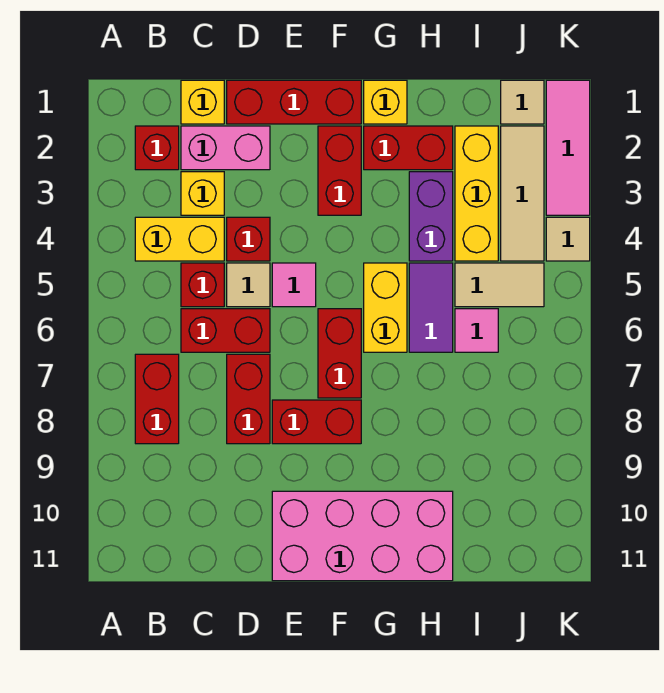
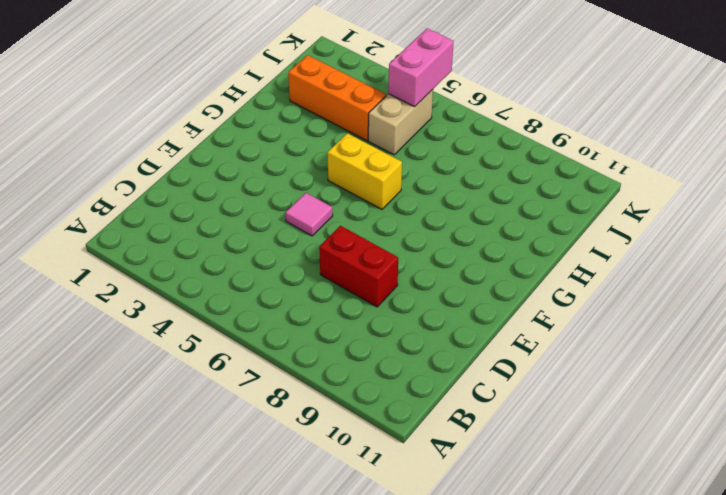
orange brick I2:I4 level 1 -> yellow brick I2:I4 level 1
tan brick I5:J5 level 1 -> tan tile I5:J5 level 1
pink brick J5:K5 level 2 -> pink brick C2:D2 level 1
none -> red brick B2 level 1
none -> yellow brick B4:C4 level 1
none -> red brick B7:B8 level 1

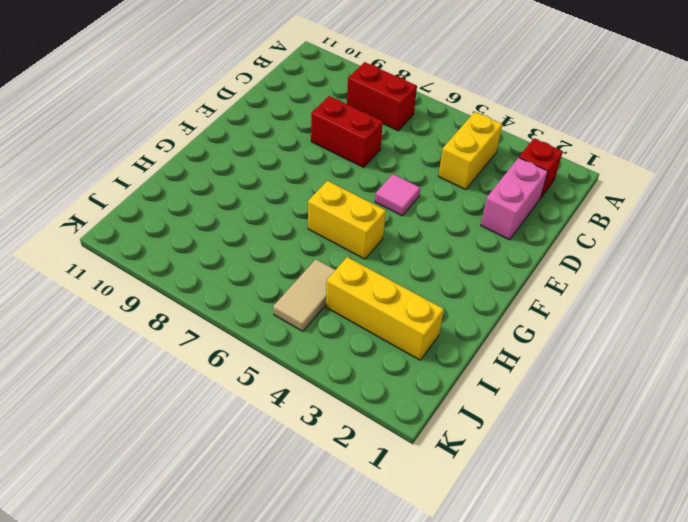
none -> yellow brick C1 level 1
none -> yellow brick C3 level 1
none -> red brick C5 level 1

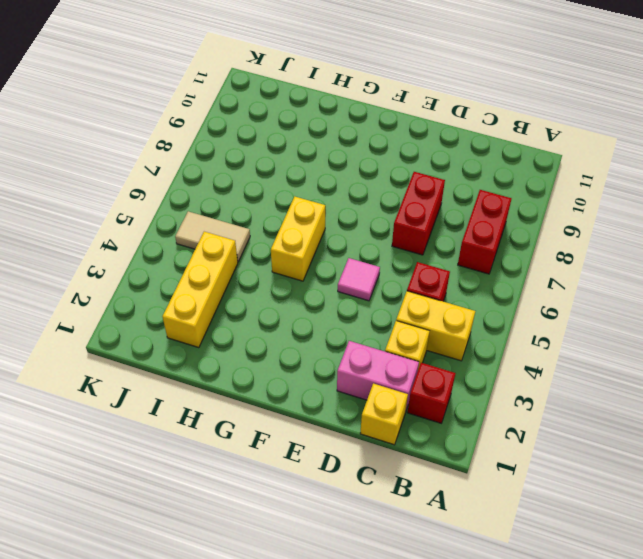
none -> red brick C6:D6 level 1
none -> red brick D1:F1 level 1
none -> red brick D4 level 1

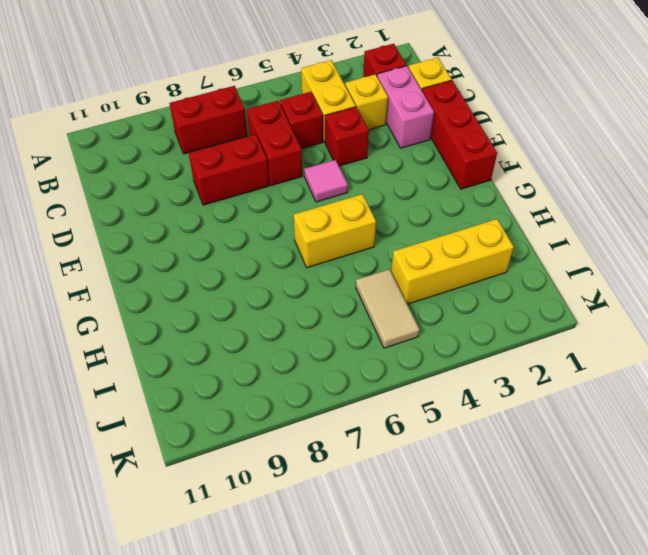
none -> tan tile D5 level 1
none -> red brick E8:F8 level 1
none -> pink brick E10:H11 level 1

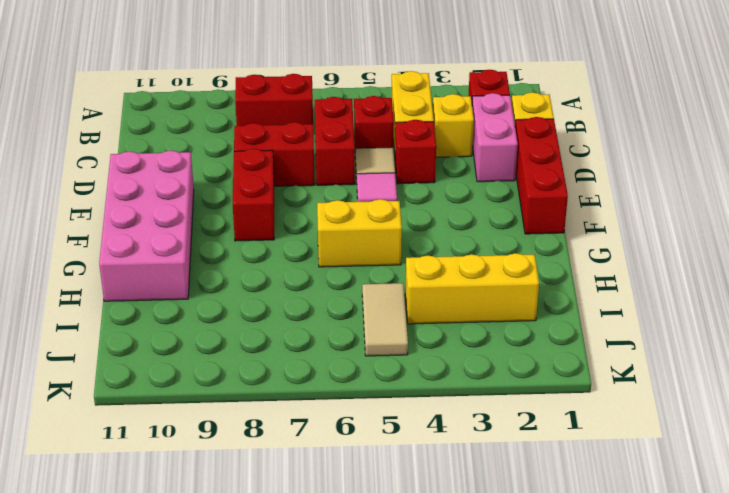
none -> red brick F2:F3 level 1
none -> red brick F6:F7 level 1
none -> yellow brick G1 level 1

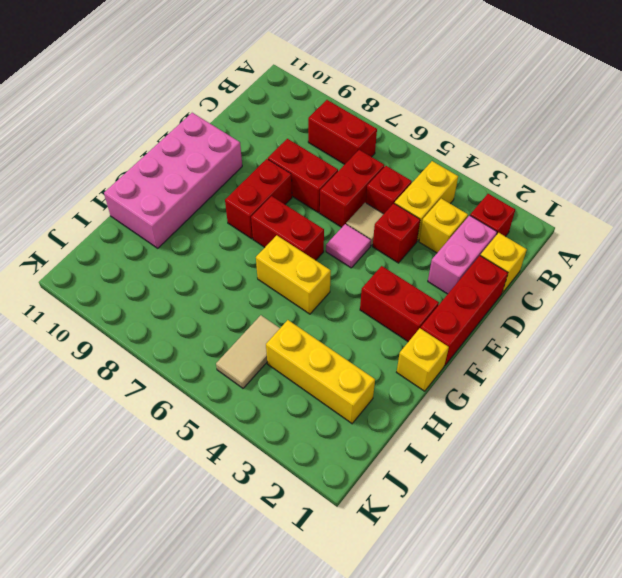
none -> red brick G2:H2 level 1
none -> purple brick H3:H4 level 1
none -> purple tile H5:H6 level 1

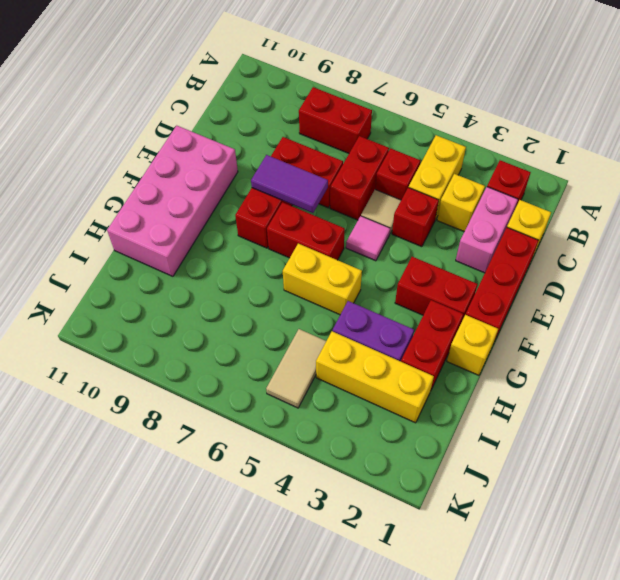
purple tile E7:E8 level 2 -> purple tile H5:H6 level 1
none -> pink tile I6 level 1
none -> tan tile J1 level 1
none -> tan tile J2:J4 level 1

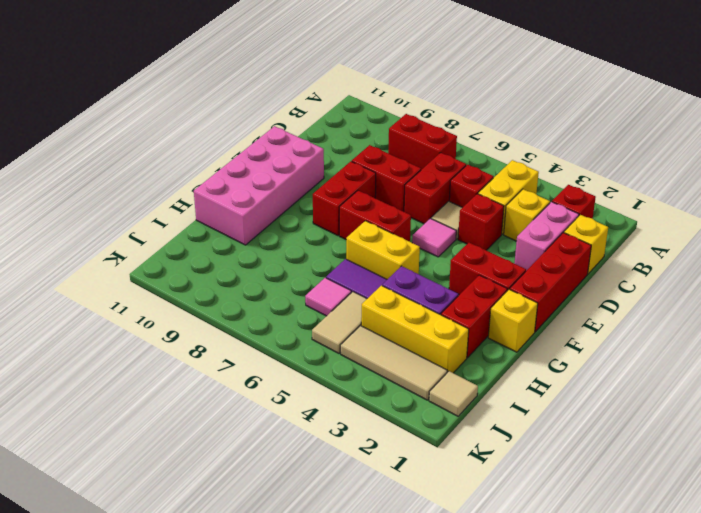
none -> pink tile K1:K3 level 1
none -> tan tile K4 level 1

